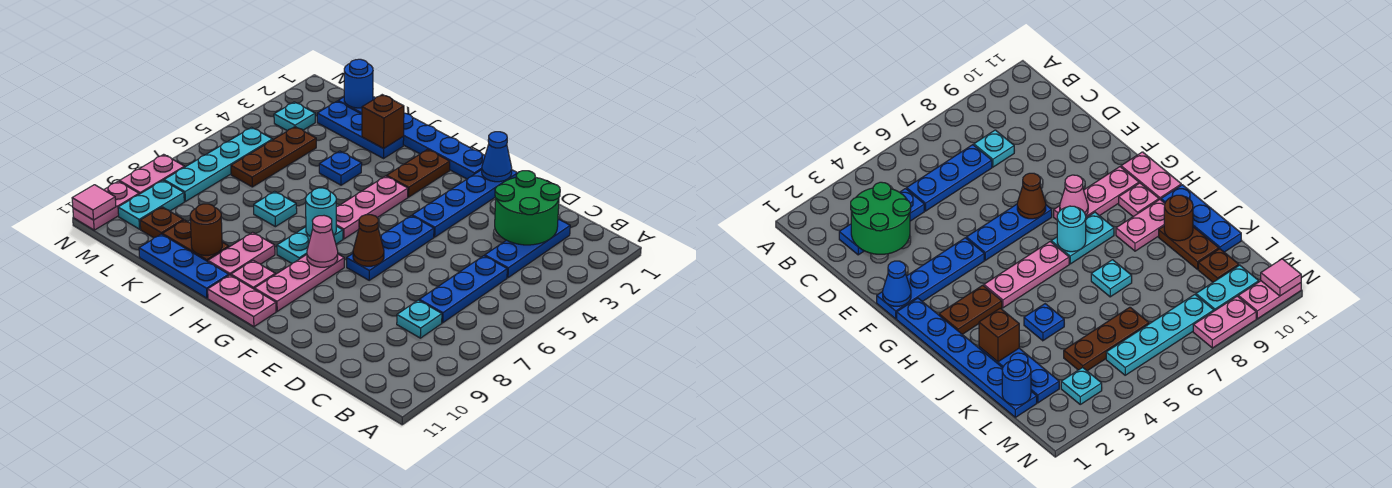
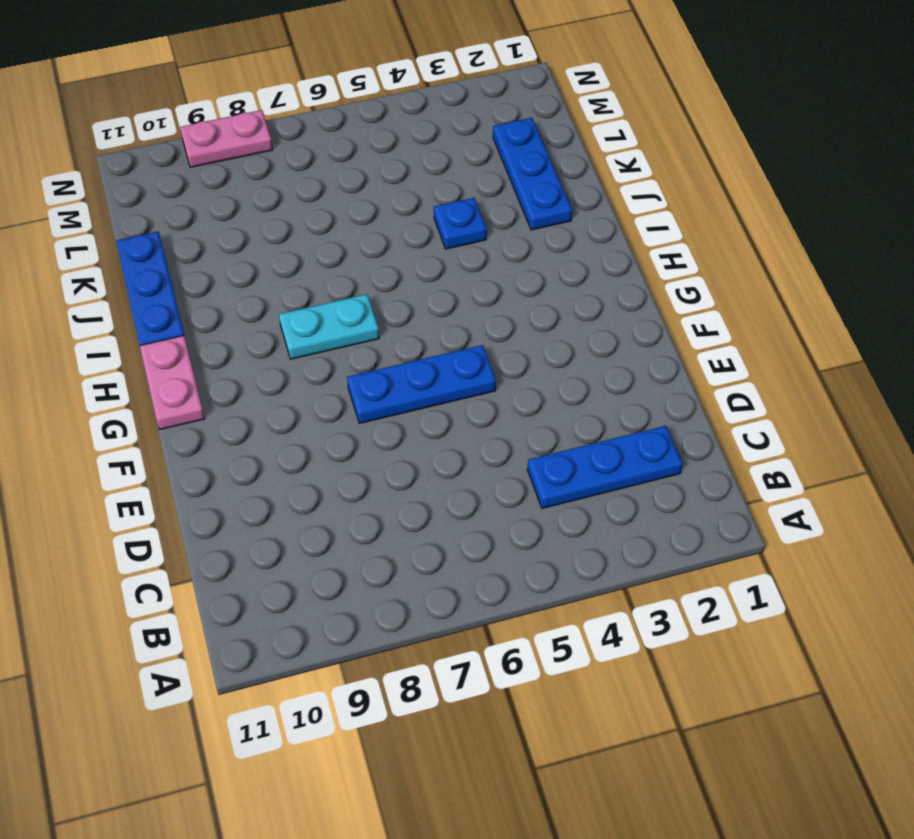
none -> blue plate C5:C7 level 1
none -> cyan plate C8 level 1
none -> blue plate F1:F4 level 1
none -> blue plate G1:L1 level 1

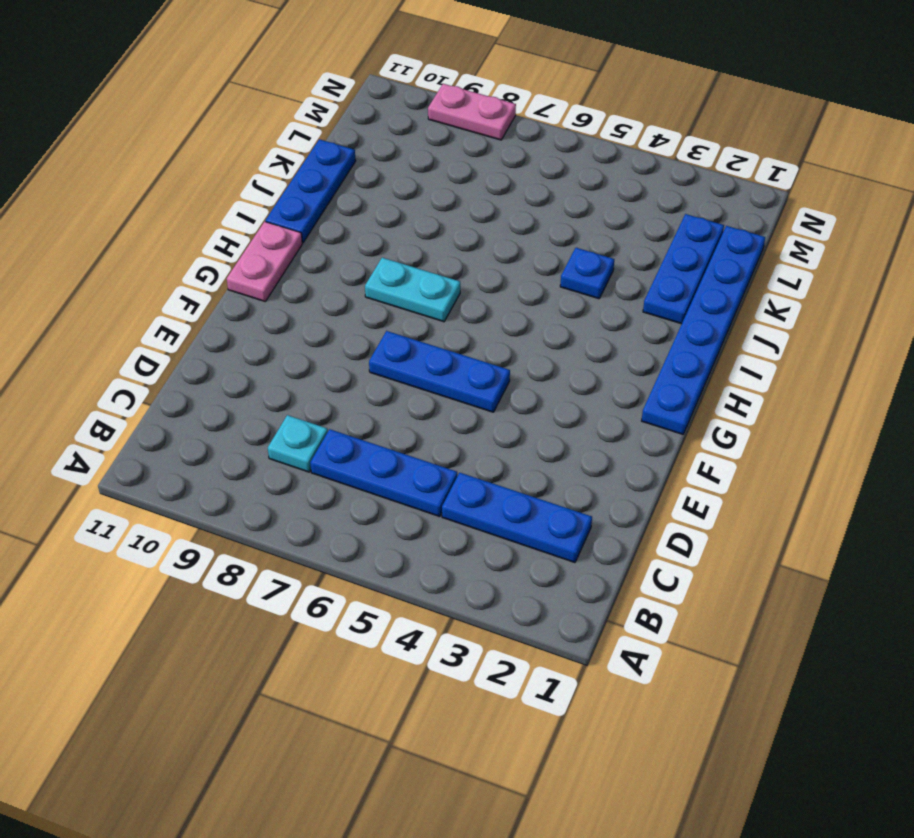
none -> blue plate F1:F4 level 1
none -> pink plate G8:G10 level 1
none -> brown plate H2:H3 level 1
none -> pink plate H4:H6 level 1

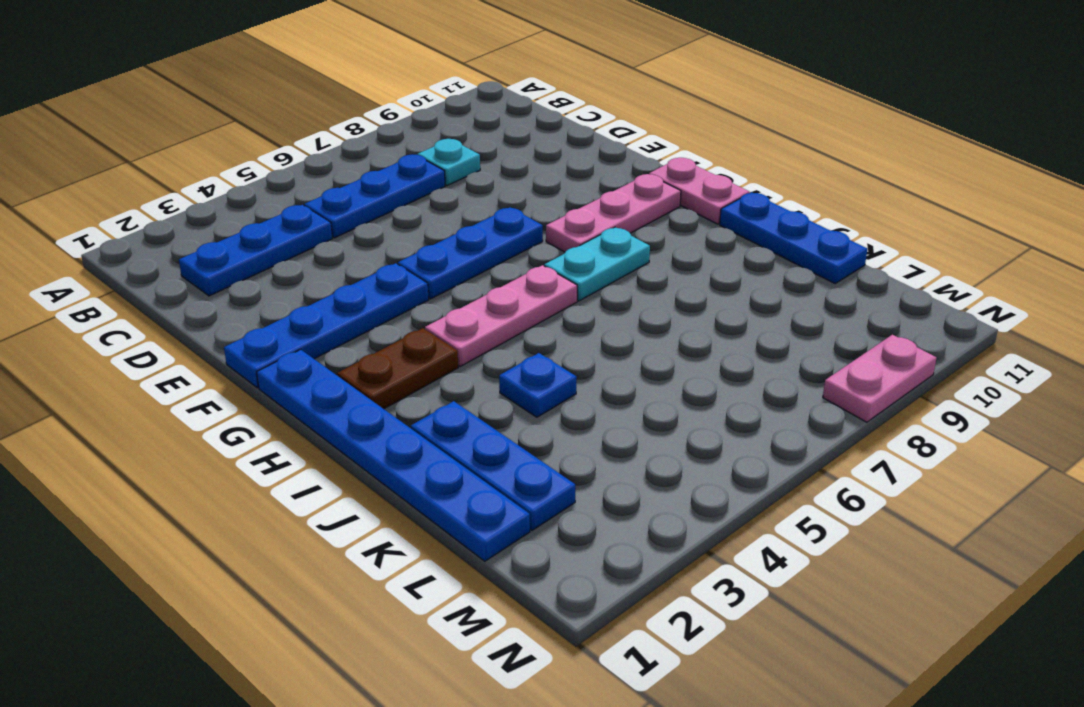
none -> pink plate H10 level 1
none -> pink plate I9:I10 level 1
none -> cyan plate J7 level 1
none -> brown plate J10:K10 level 1

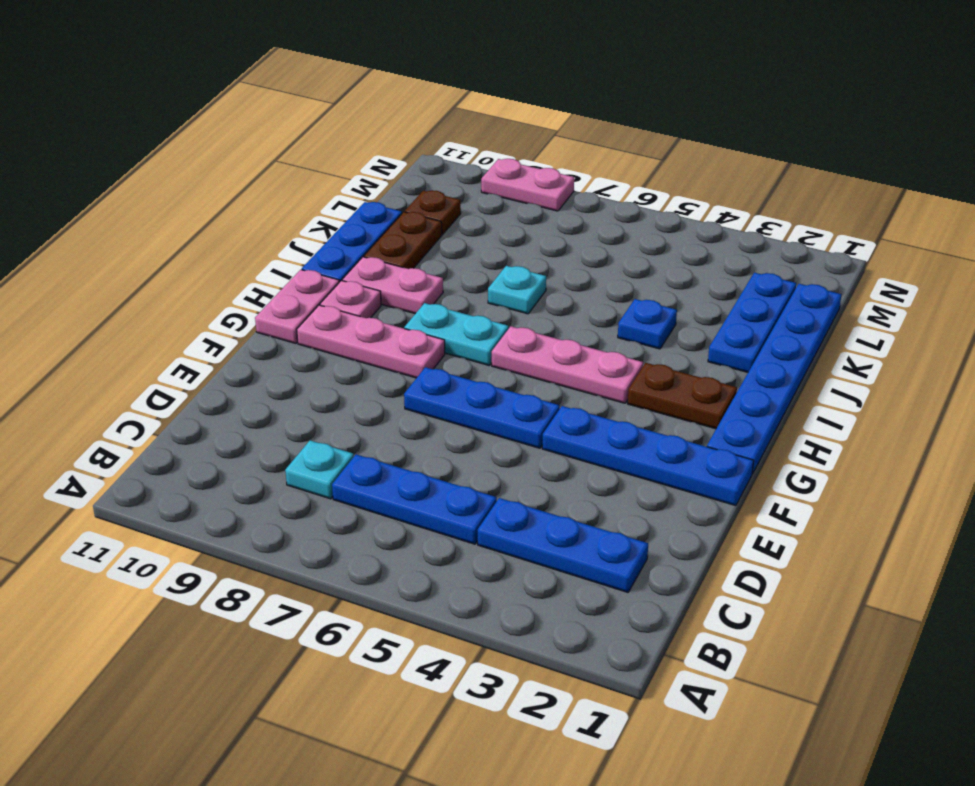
none -> brown plate L4:L6 level 1
none -> cyan plate M3 level 1
none -> cyan plate M5:M8 level 1
none -> cyan plate M9:M10 level 1

